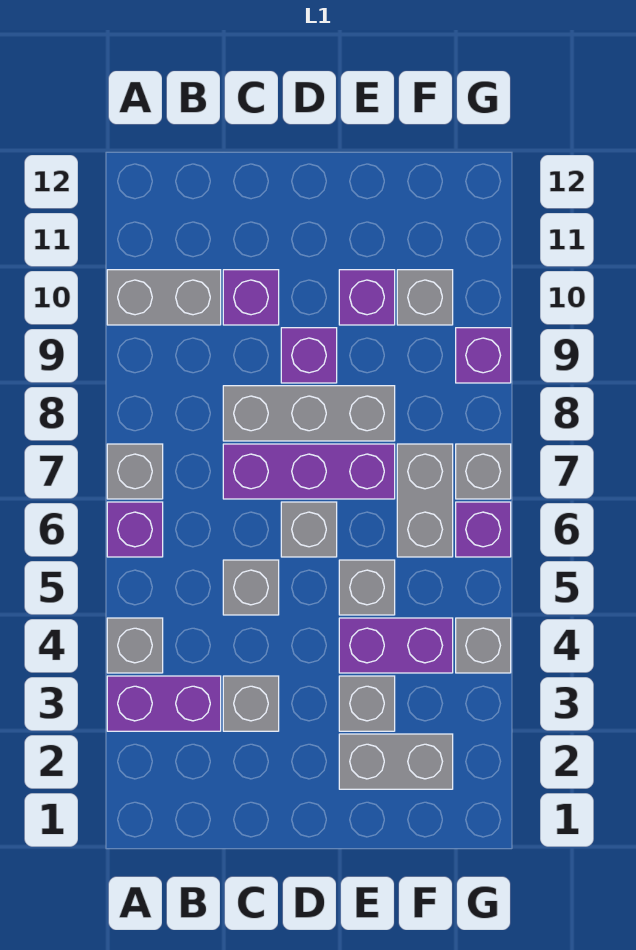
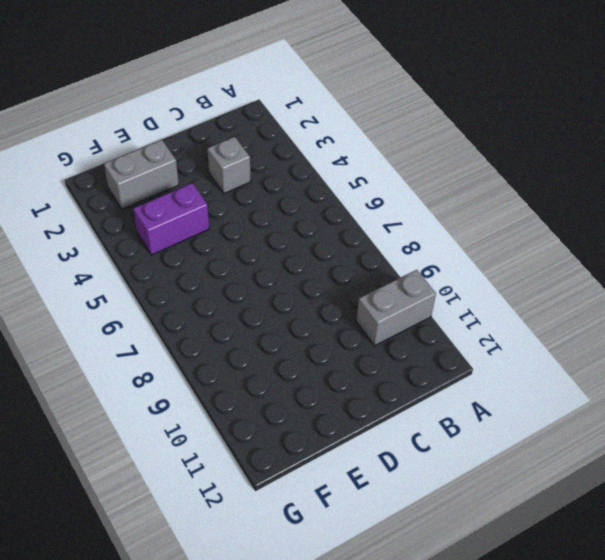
none -> purple brick A3:B3 level 1
none -> grey brick A4 level 1
none -> purple brick A6 level 1

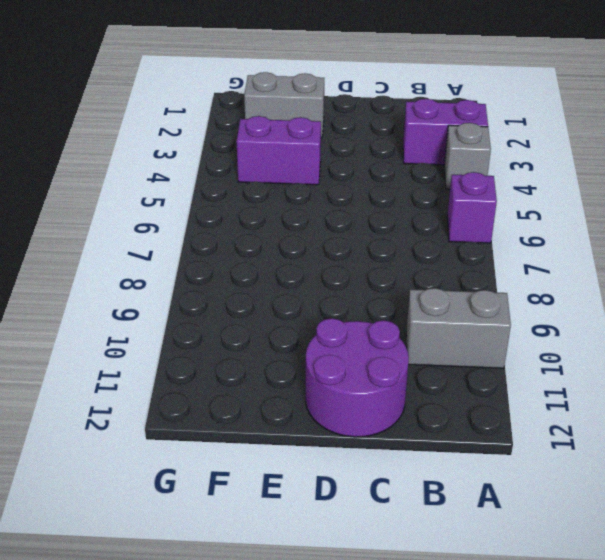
purple round brick C11:D12 level 1 -> none
none -> grey brick A7 level 1
none -> grey brick C3 level 1
none -> grey brick C5 level 1

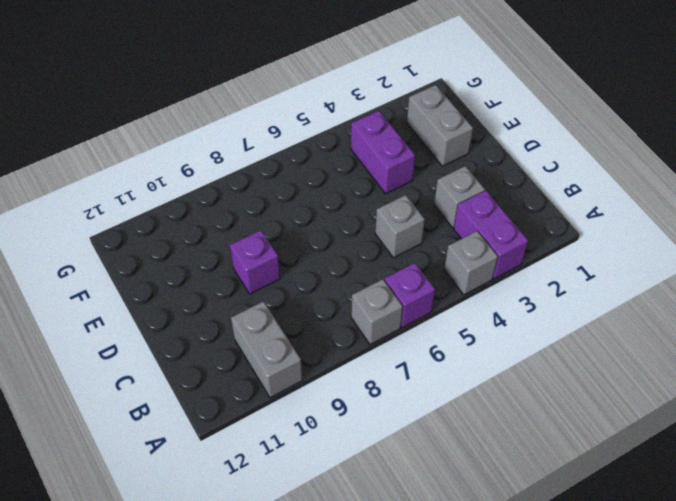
none -> purple brick C7:E7 level 1
none -> grey brick C8:E8 level 1
none -> purple brick C10 level 1

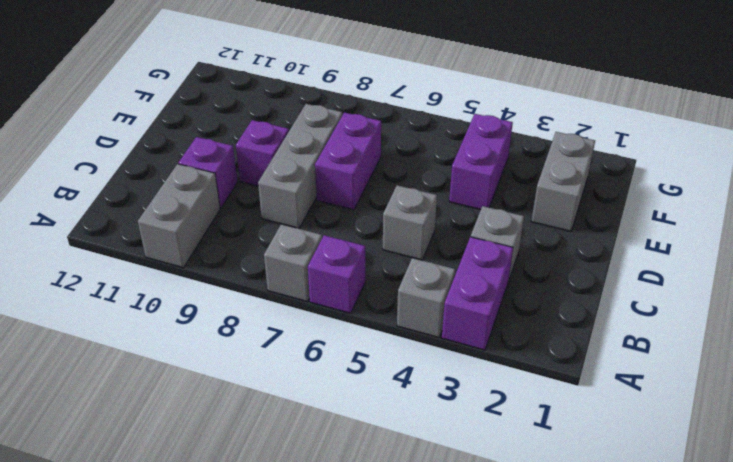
purple brick D7:E7 level 1 -> purple brick C7:E7 level 1
none -> grey brick D6 level 1
none -> grey brick E3 level 1
none -> grey brick E5 level 1

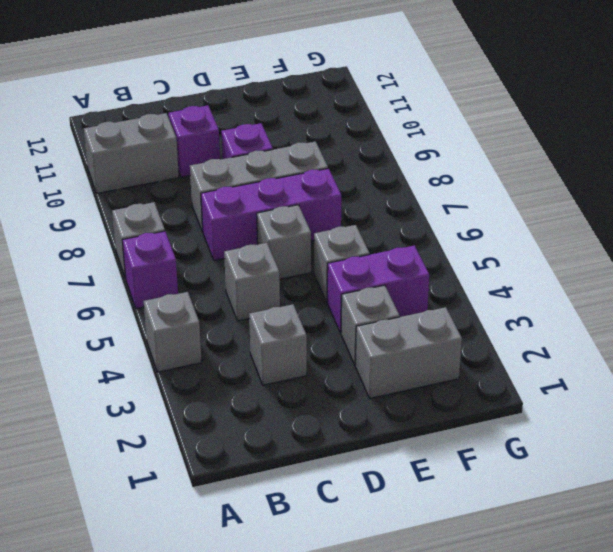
none -> purple brick A3:B3 level 1
none -> purple brick E10 level 1
none -> grey brick F6:F7 level 1

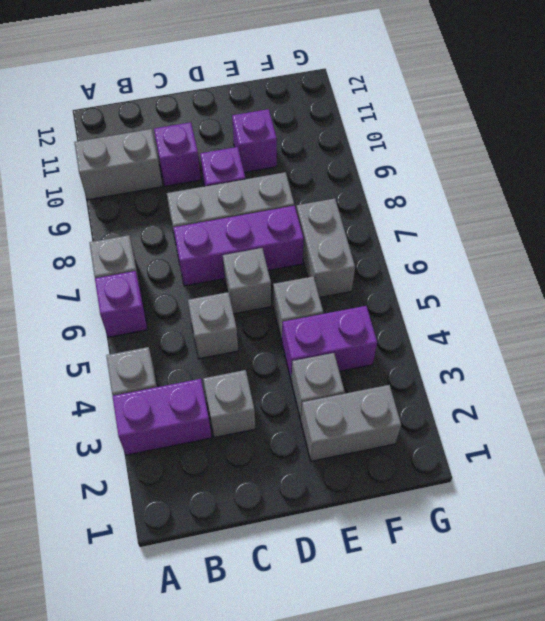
none -> grey brick F10 level 1
none -> grey brick G4 level 1
none -> purple brick G6 level 1

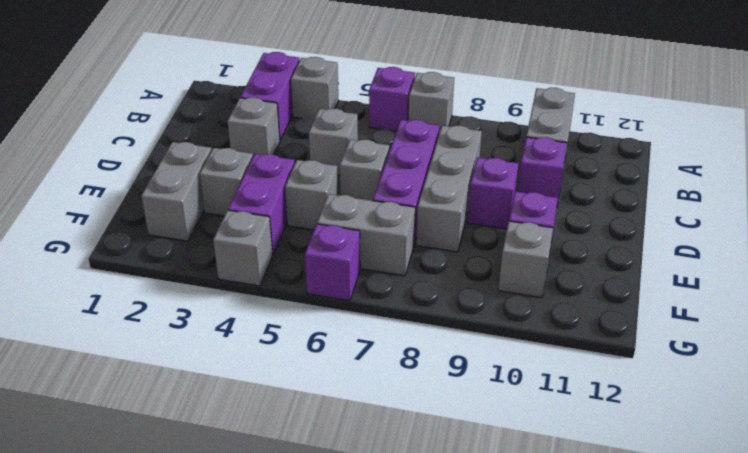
none -> grey brick G7 level 1
none -> purple brick G9 level 1

